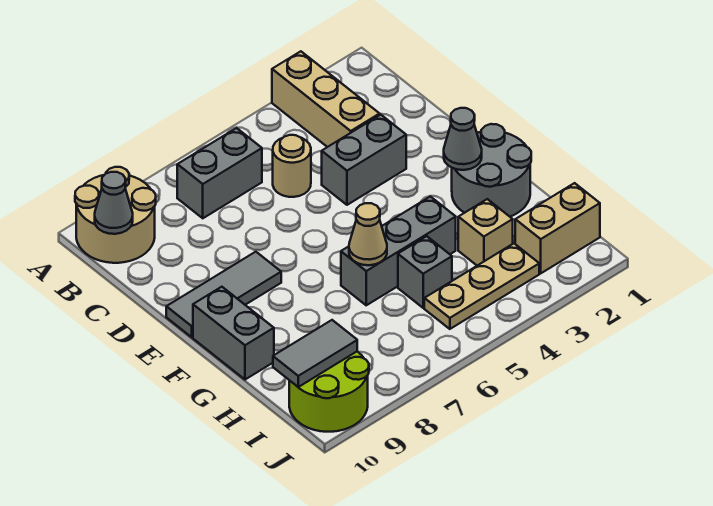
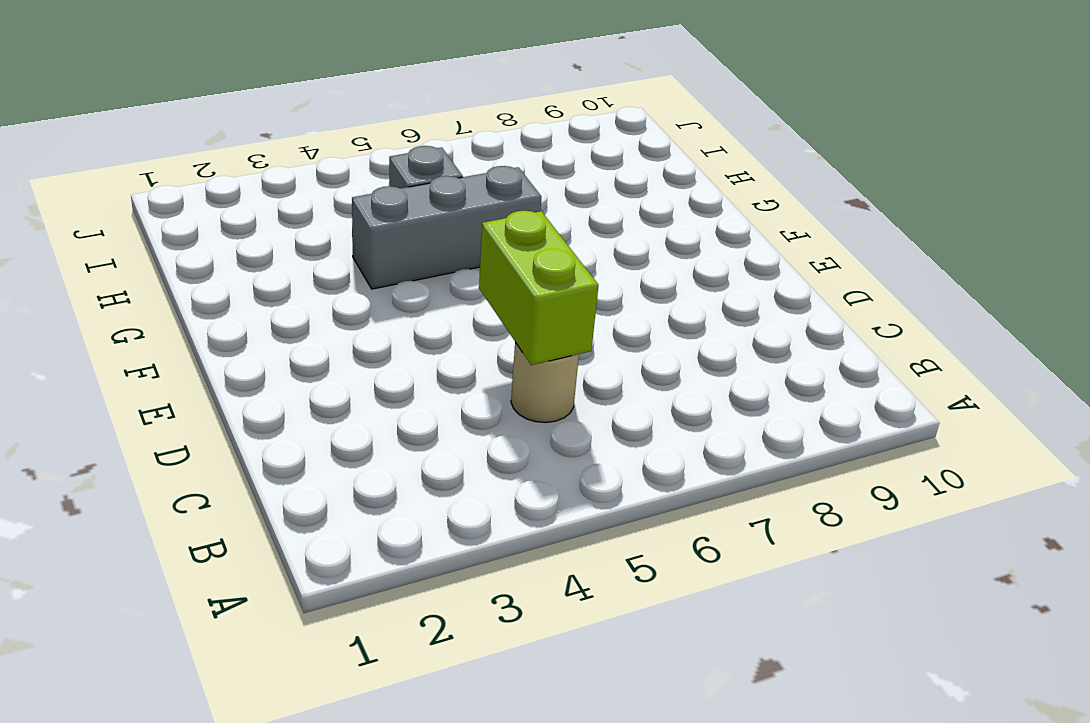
lime brick C5:D5 level 2 -> none
none -> tan brick A3:C3 level 1
none -> tan round brick A9:B10 level 1
none -> grey brick B6:B7 level 1

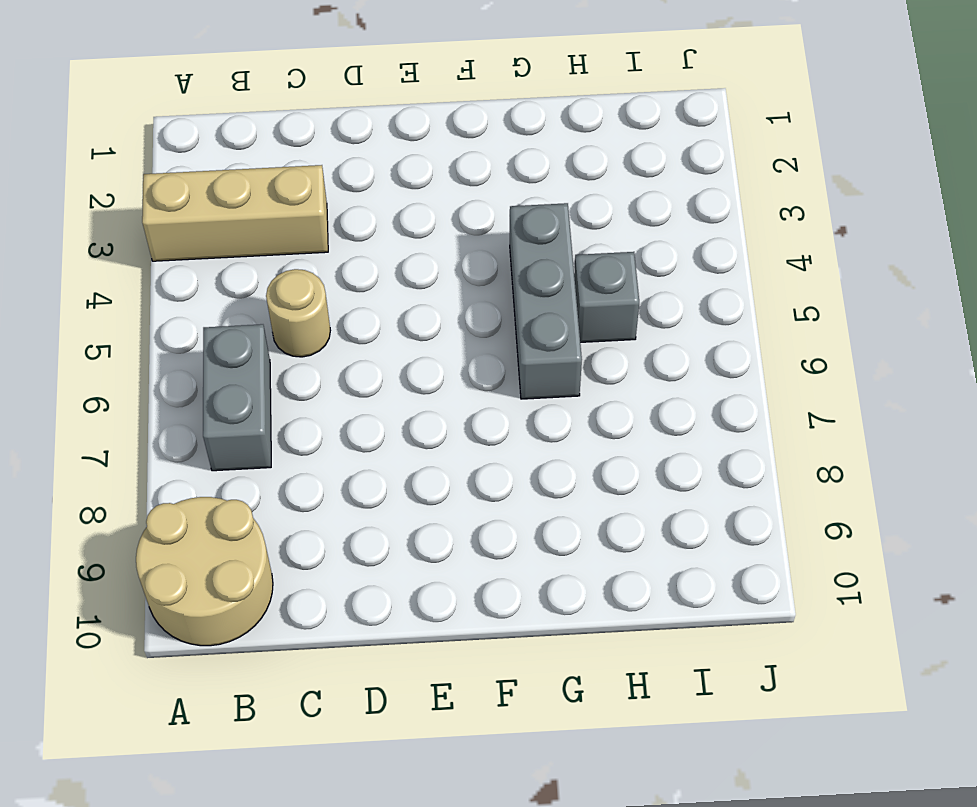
none -> grey brick D3:D4 level 1
none -> grey tile E8:E10 level 1
none -> grey round brick F1:G2 level 1

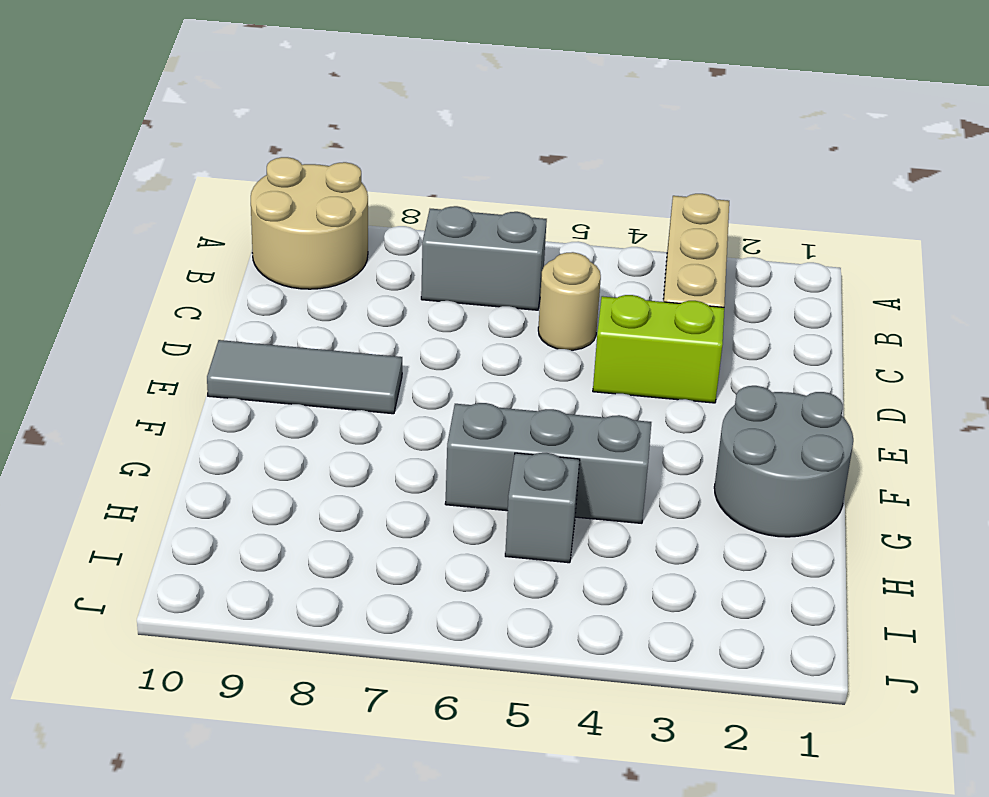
lime brick D3:D4 level 1 -> grey brick D3:D4 level 1
none -> grey brick F10:G10 level 1
none -> tan brick H3 level 1
none -> tan brick I1:I2 level 1

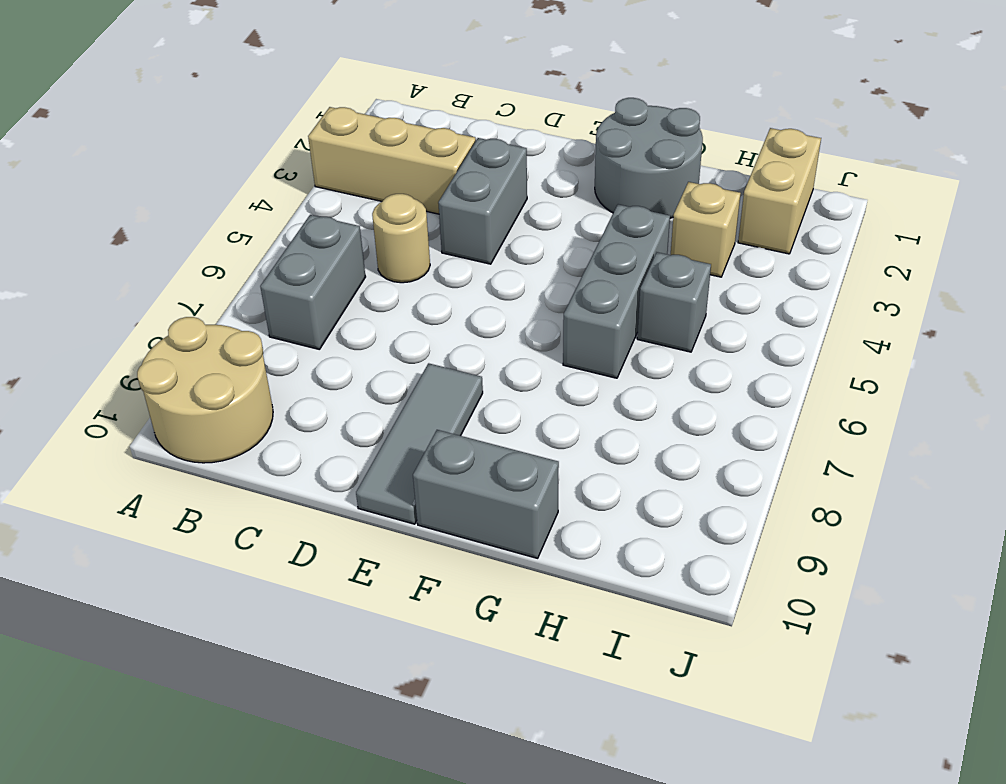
none -> tan plate I3:I5 level 1
none -> lime round brick I9:J10 level 1
none -> grey cone B10 level 2

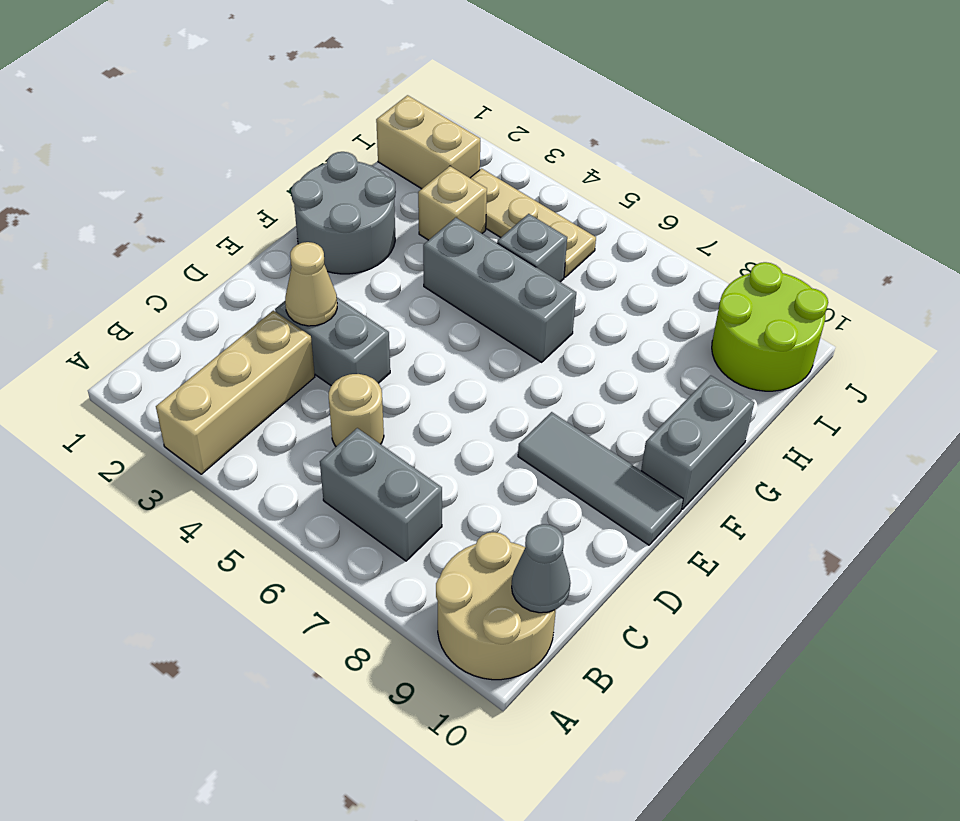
tan cone D3 level 2 -> tan cone G6 level 2
none -> grey cone F2 level 2
none -> grey tile I9:I10 level 2

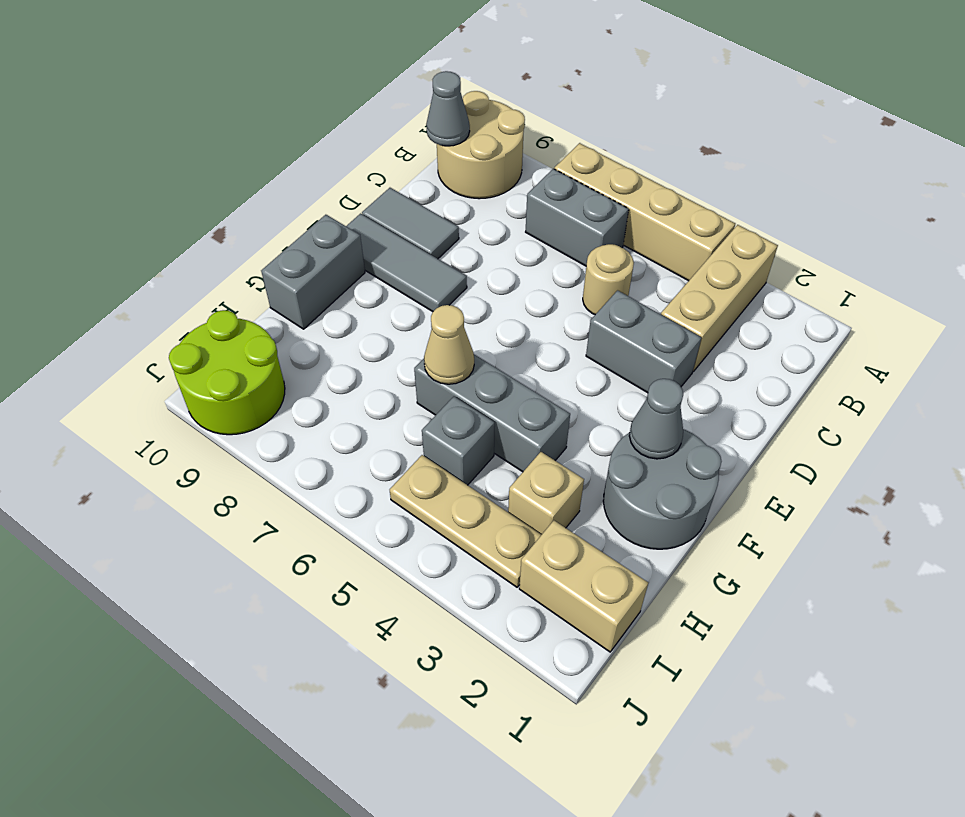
tan brick A4:A7 level 1 -> none
grey tile D9:D10 level 1 -> grey tile I9:I10 level 2

